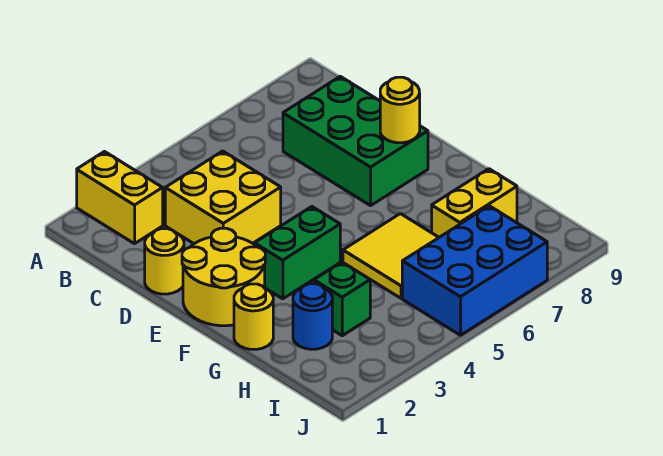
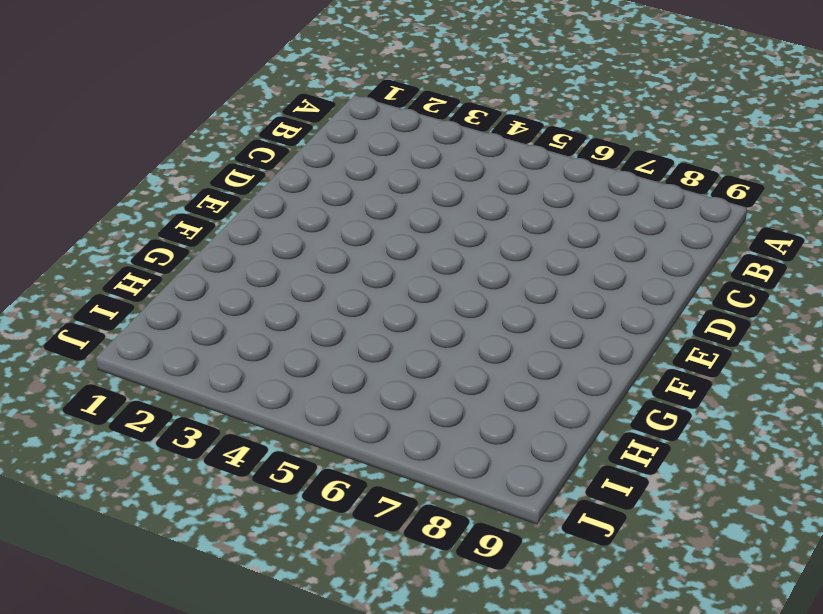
none -> yellow brick A2:B2 level 1
none -> yellow brick C3:D4 level 1
none -> green brick C7:E8 level 1

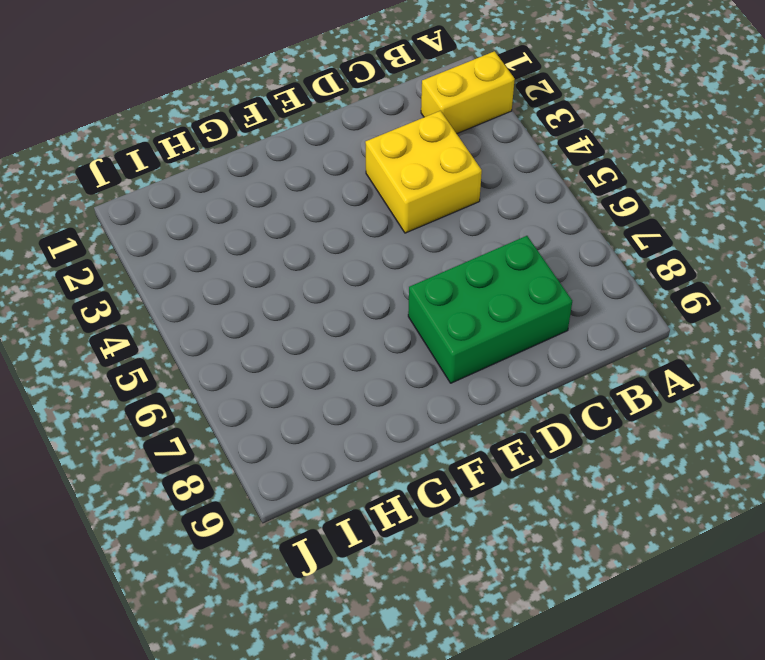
none -> yellow round brick D1 level 1
none -> yellow round brick E1:F2 level 1
none -> green brick F3:F4 level 1

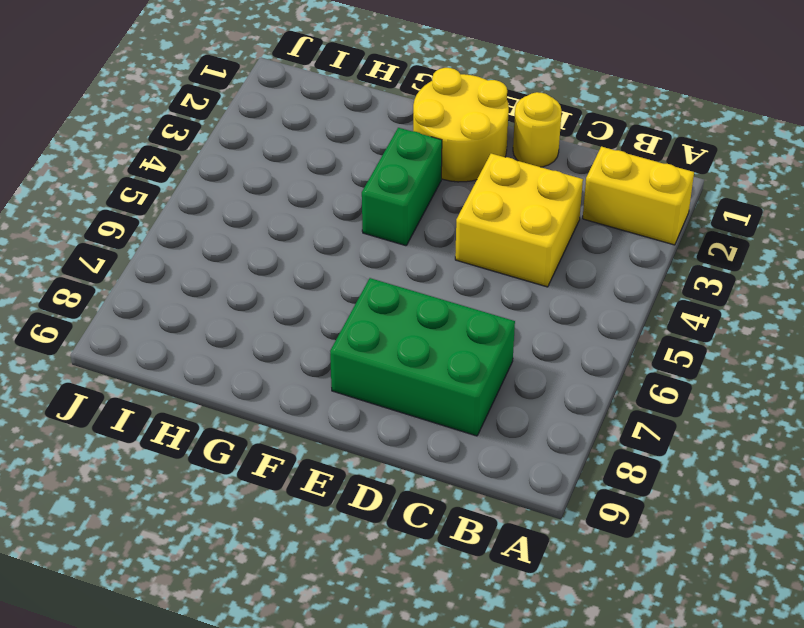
none -> yellow round brick G1 level 1
none -> yellow tile G5:H6 level 1
none -> blue round brick H2 level 1

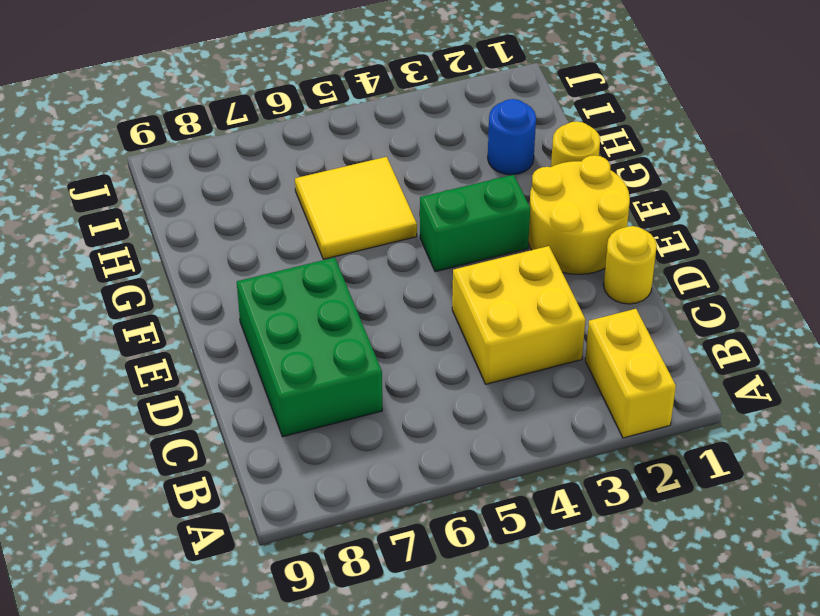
none -> green brick H3 level 1
none -> yellow brick H7:H8 level 1
none -> blue brick I5:J7 level 1

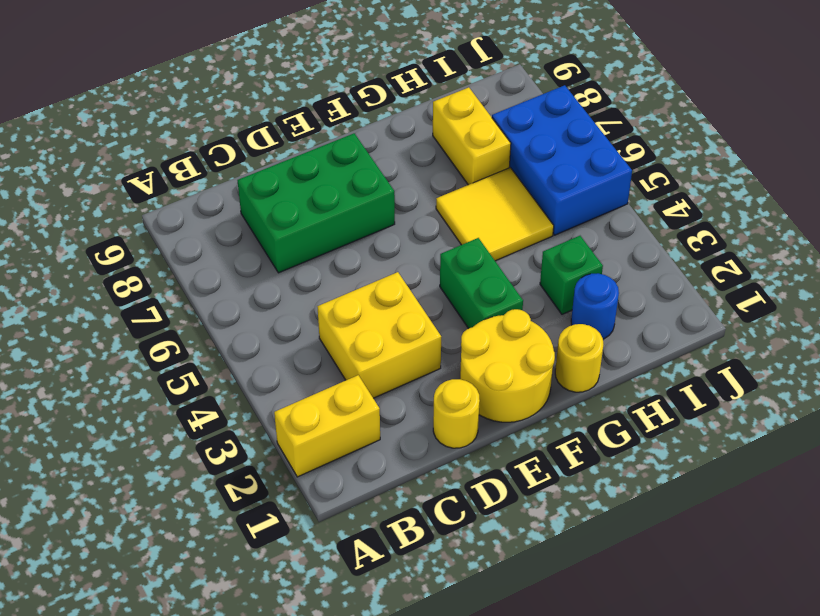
none -> yellow round brick E8 level 2

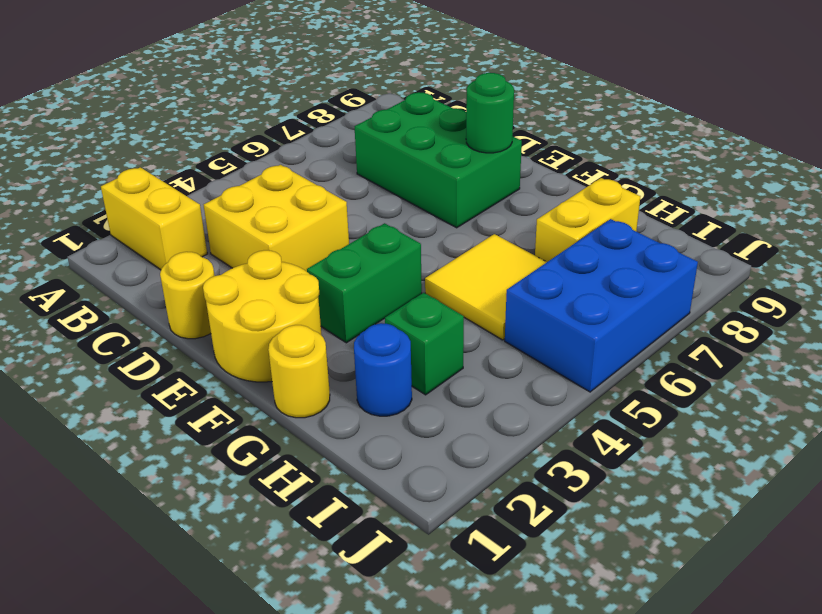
green round brick E8 level 2 -> yellow round brick E8 level 2

